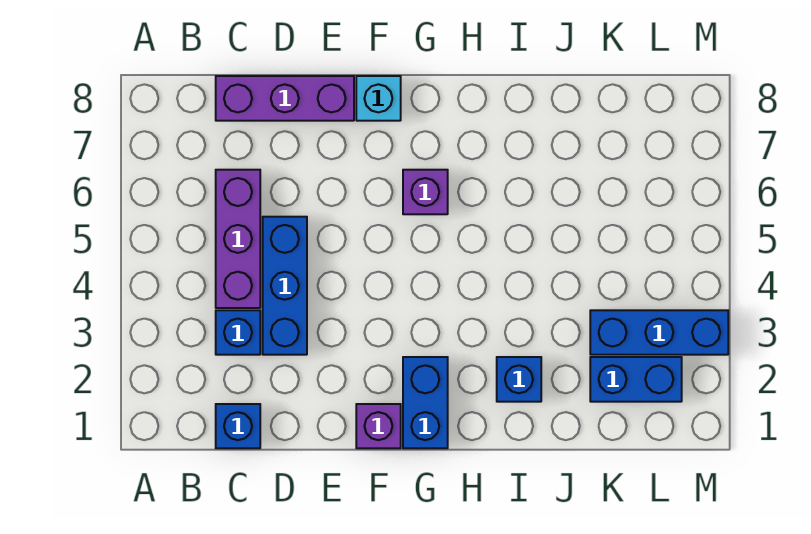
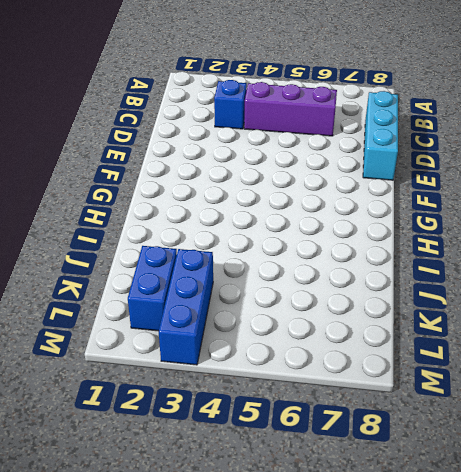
cyan brick C8:E8 level 1 -> purple brick C8:E8 level 1
none -> blue brick C1 level 1
none -> blue brick D3:D5 level 1
none -> purple brick F1 level 1

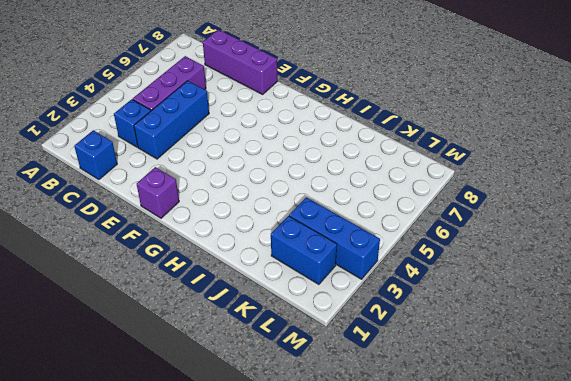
none -> cyan brick F8 level 1
none -> blue brick G1:G2 level 1
none -> purple brick G6 level 1

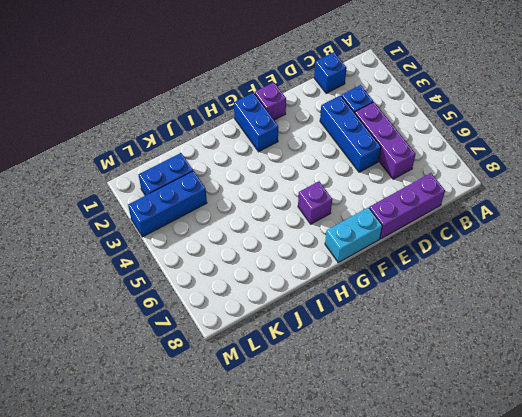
cyan brick F8:G8 level 1 -> cyan brick F8 level 1
none -> blue brick I2 level 1

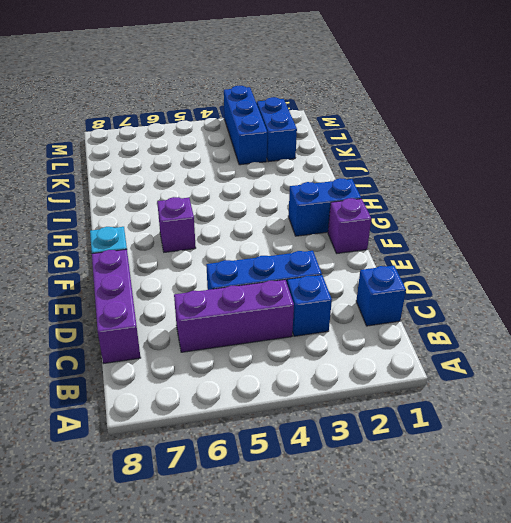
none -> blue brick I2 level 1

